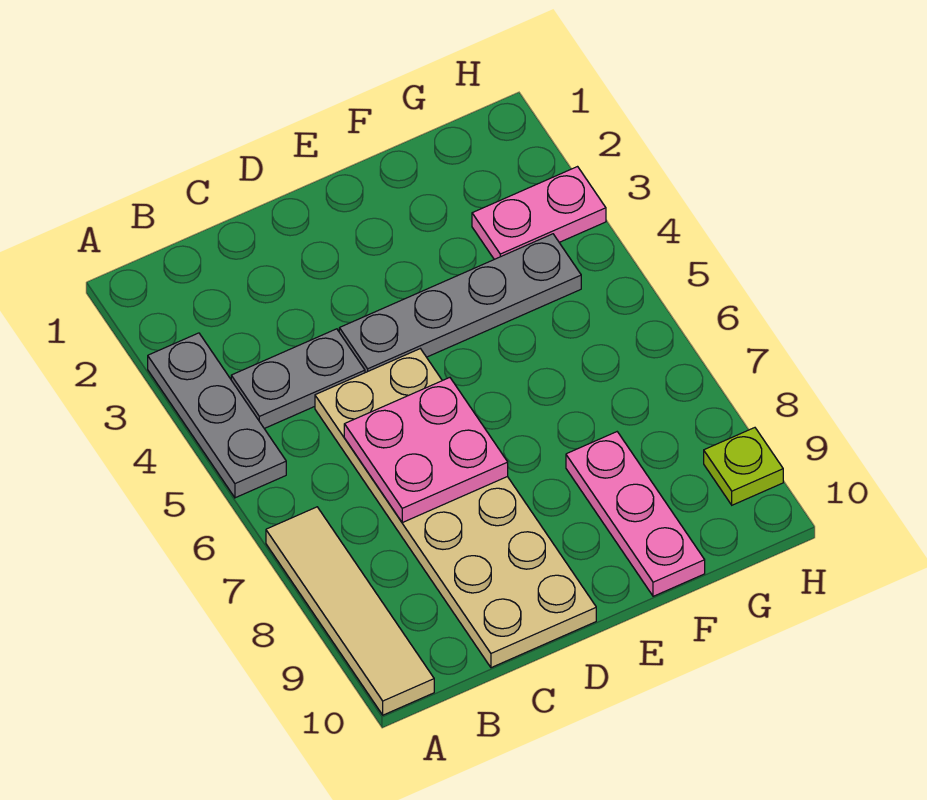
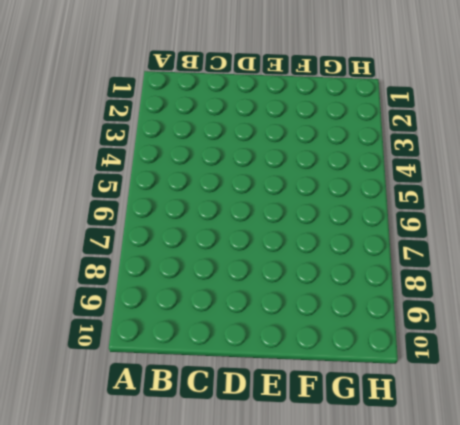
none -> grey plate A3:A5 level 1
none -> tan tile A7:A10 level 1

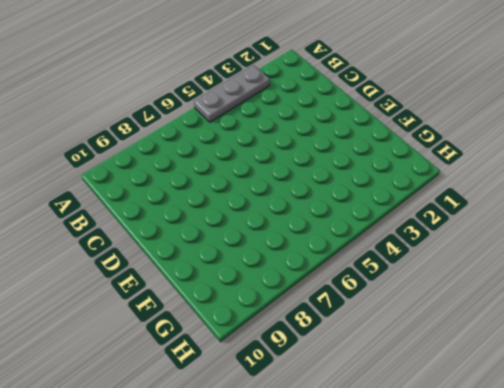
none -> tan tile A7:A10 level 1
none -> grey plate B4:C4 level 1

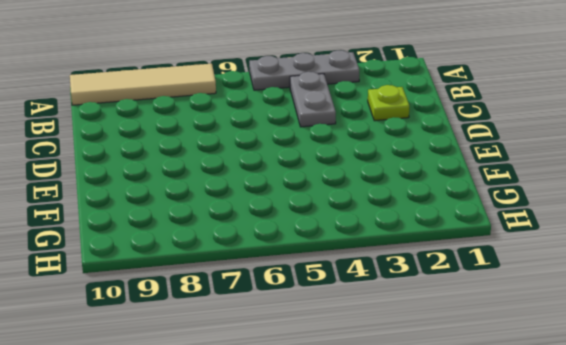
lime plate C2 level 1 -> lime plate H9 level 1
none -> tan plate C5:D10 level 1
none -> grey plate D4:G4 level 1

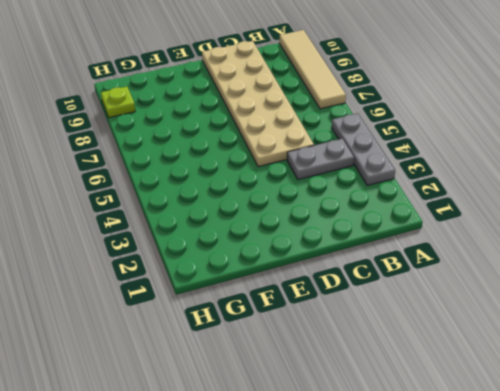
none -> grey plate D4:G4 level 1
none -> pink plate F8:F10 level 1

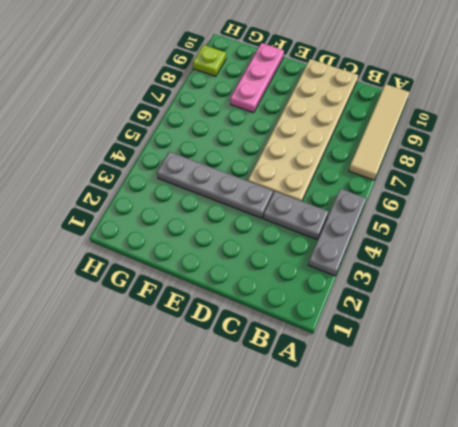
none -> pink plate G3:H3 level 1
none -> pink plate C6:D7 level 2

